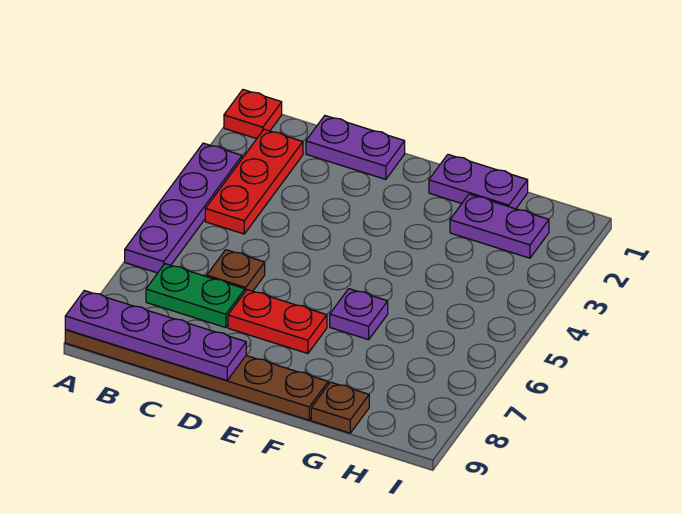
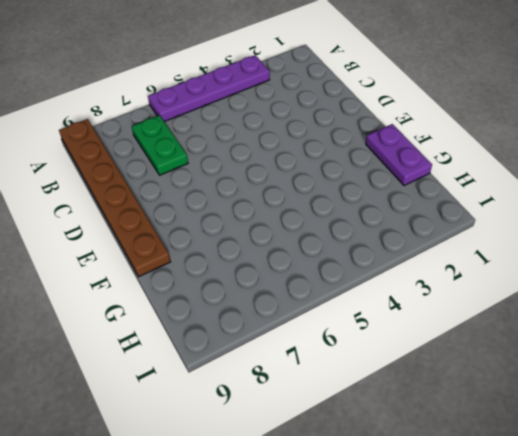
none -> red plate A1 level 1
none -> red plate B2:B4 level 1
none -> purple plate C1:D1 level 1

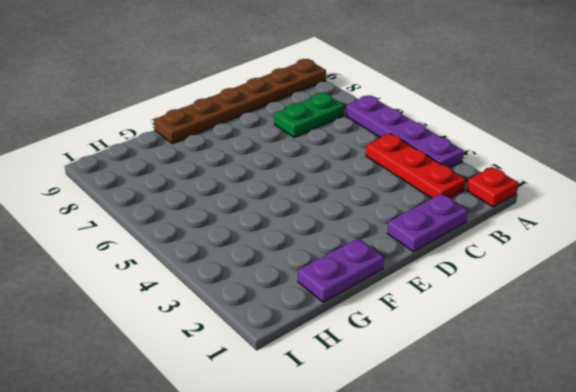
none -> brown plate C6 level 1
none -> red plate D7:E7 level 1
none -> purple plate F6 level 1

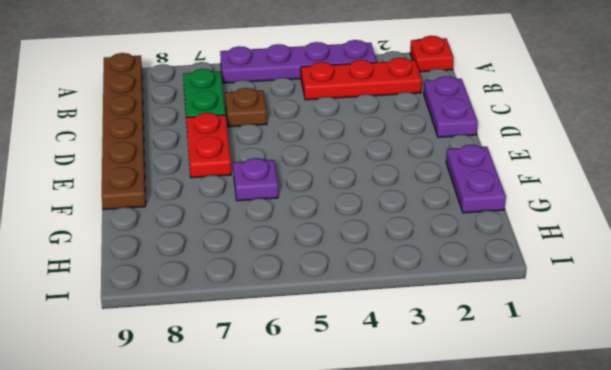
none -> purple plate G2:H2 level 1
none -> brown plate G9 level 1
none -> purple plate A9:D9 level 2

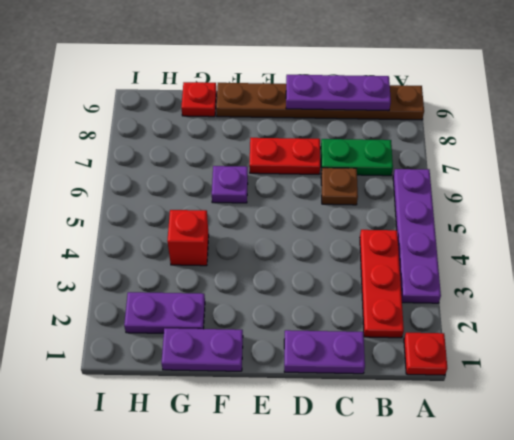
purple plate B9:D9 level 2 -> purple plate A9:D9 level 2
red brick G4 level 1 -> none
red plate G9 level 1 -> brown plate G9 level 1

